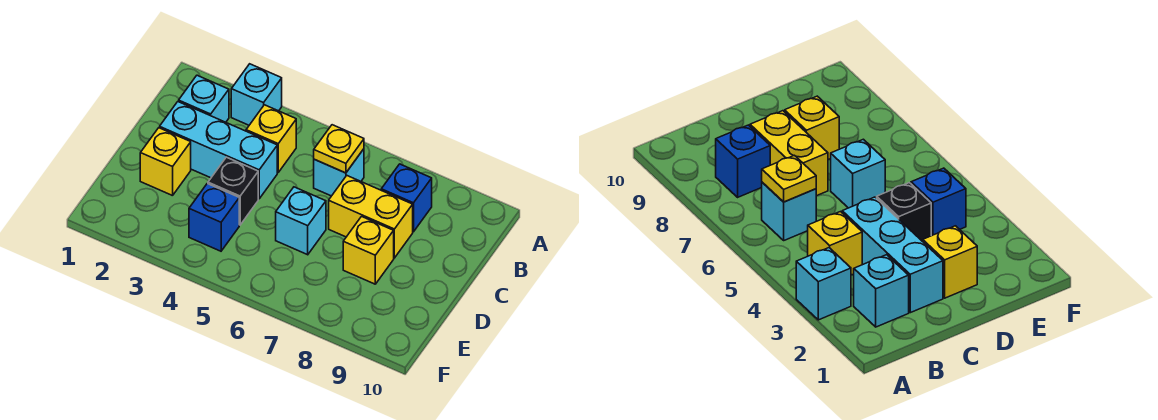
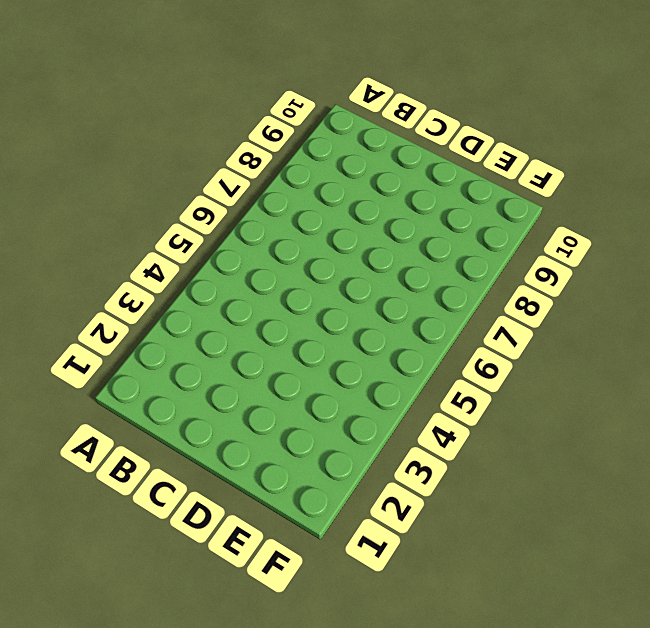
none -> cyan brick A3 level 1
none -> cyan brick B2 level 1
none -> yellow brick B4 level 1

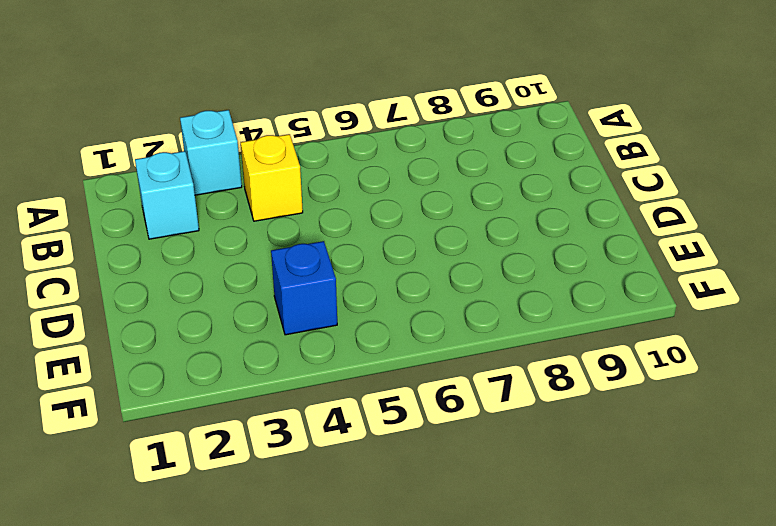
none -> cyan brick B6 level 1
none -> blue brick B8 level 1
none -> cyan brick C2:C4 level 1

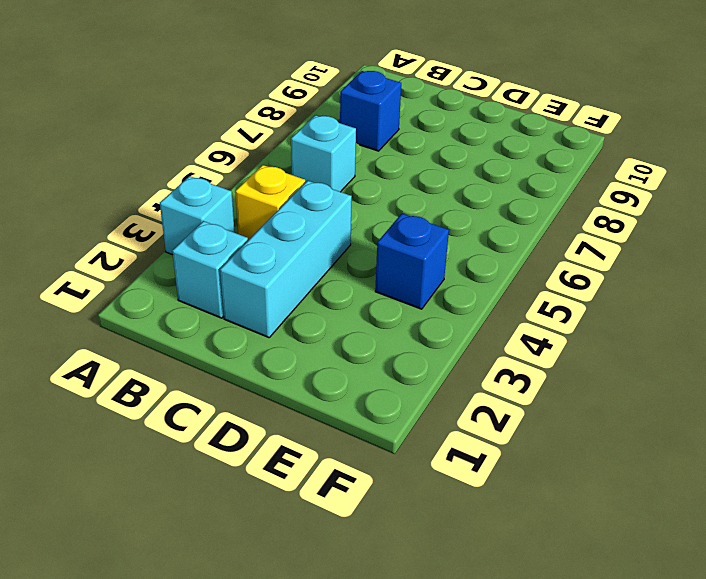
none -> yellow brick C7:C8 level 1
none -> yellow brick D2 level 1
none -> black brick D4 level 1

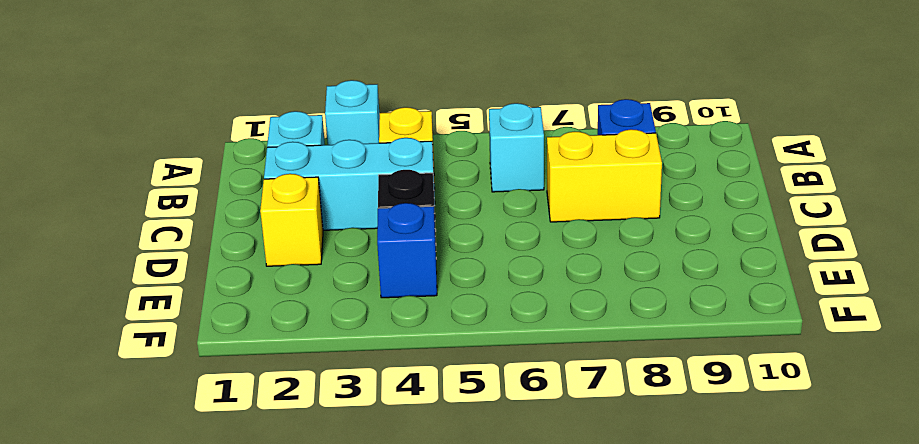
none -> cyan brick D6 level 1
none -> yellow brick D8 level 1
none -> yellow plate B6 level 2

